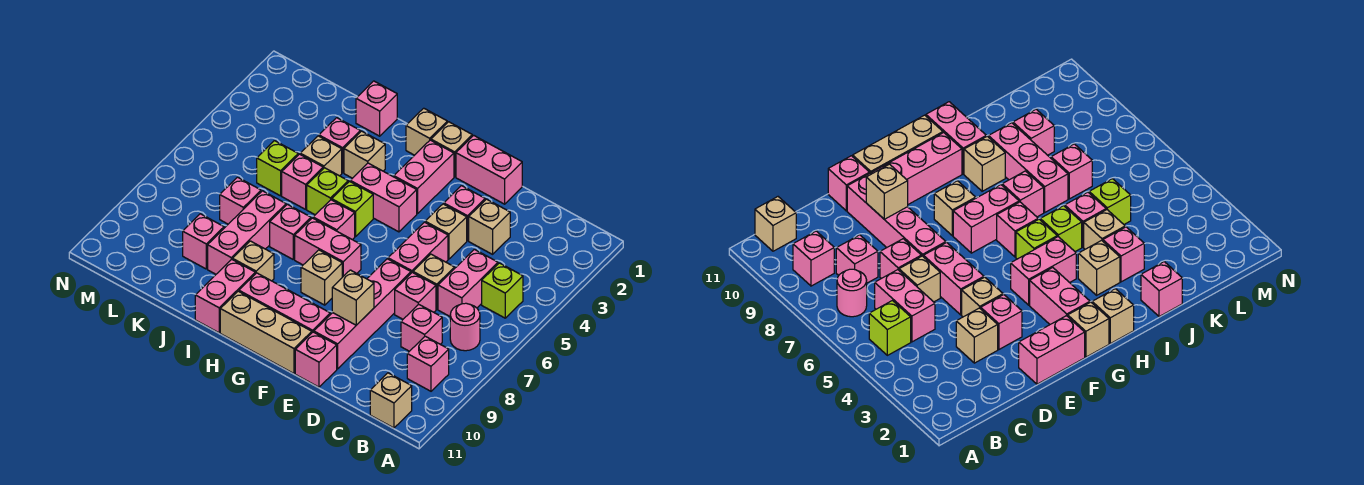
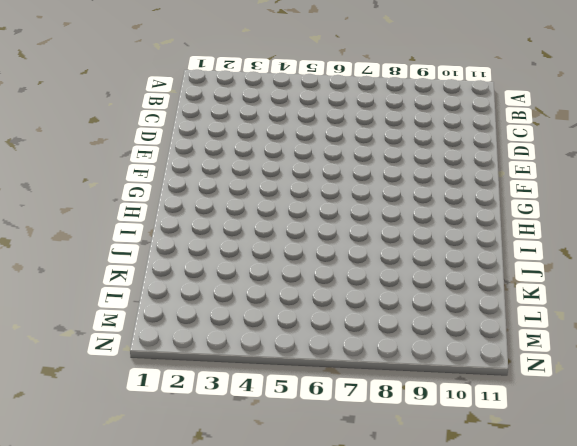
none -> lime brick B5 level 1
none -> pink round brick B7 level 1
none -> pink brick B9 level 1
none -> tan brick B11 level 1

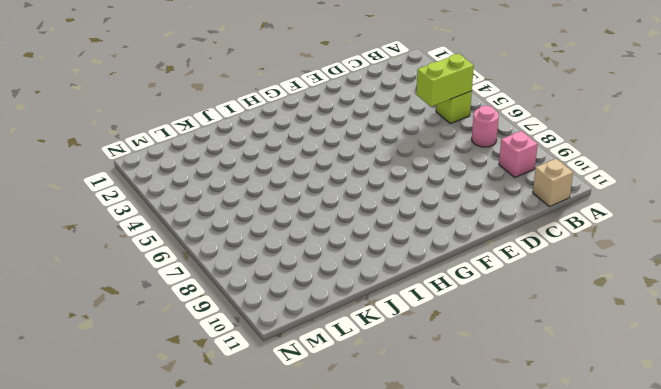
lime brick B5:C5 level 2 -> none
none -> pink brick C5:C6 level 1
none -> pink brick C8 level 1
none -> tan brick D3 level 1
none -> tan brick D6 level 1

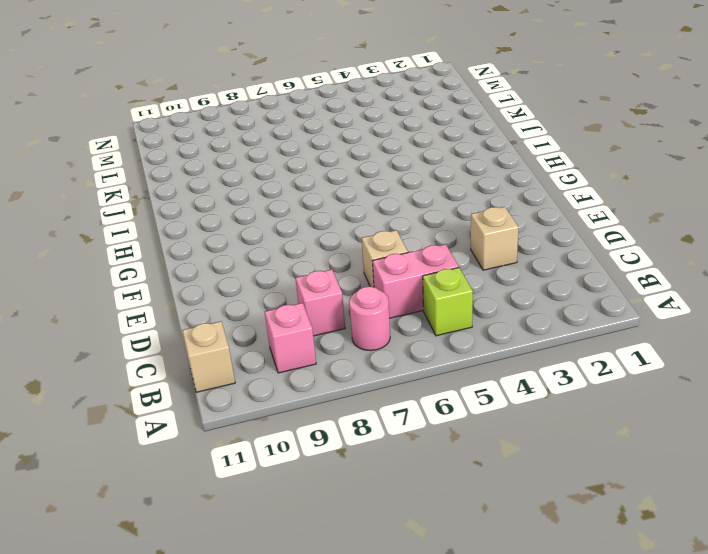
none -> pink brick D7 level 1
none -> pink brick E1:F1 level 1
none -> pink brick E3 level 1
none -> tan brick E4 level 1

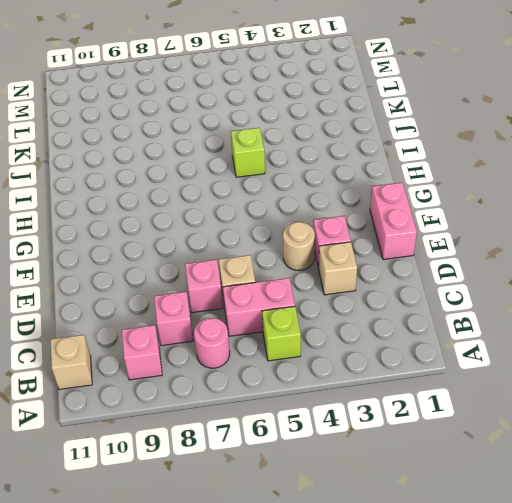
tan round brick E4 level 1 -> tan brick E4 level 1
none -> pink brick E5:E6 level 1
none -> pink brick E7:E10 level 1
none -> pink brick E11 level 1
none -> pink brick F10:H10 level 1

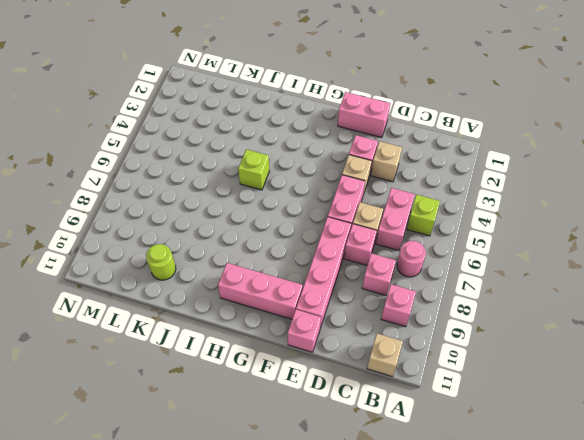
lime round brick K10 level 1 -> none
none -> tan brick F11:H11 level 1
none -> tan brick G1 level 1
none -> pink brick G2:G3 level 1
none -> pink brick G4:H4 level 1

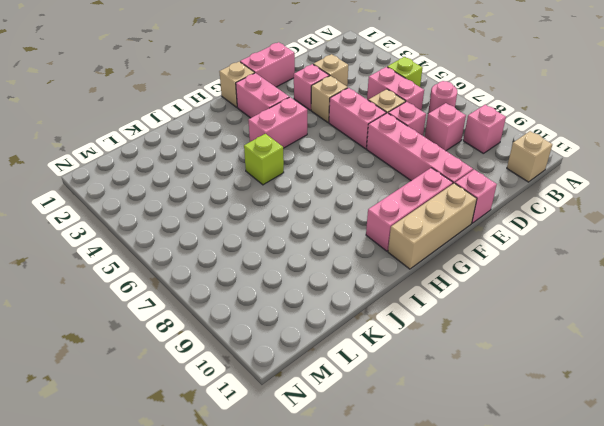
none -> pink brick G7:H7 level 1
none -> tan brick G8 level 1
none -> tan brick H1 level 1
none -> lime brick H5 level 1

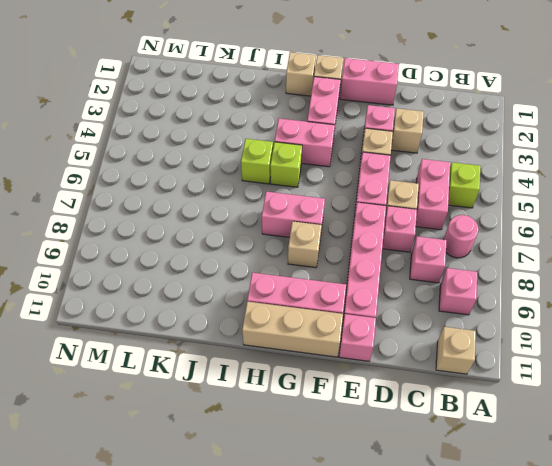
none -> pink brick H6 level 1
none -> tan brick I3 level 1
none -> pink brick I7 level 1
none -> tan brick I9 level 1

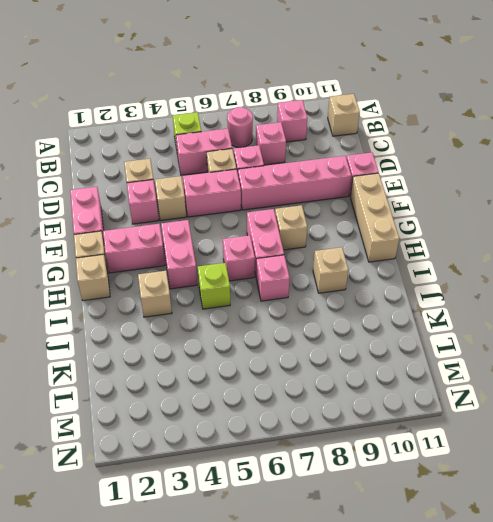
none -> pink brick F10:H10 level 1
none -> lime brick H5 level 1
none -> pink brick I10:I11 level 1
none -> pink brick J1 level 1

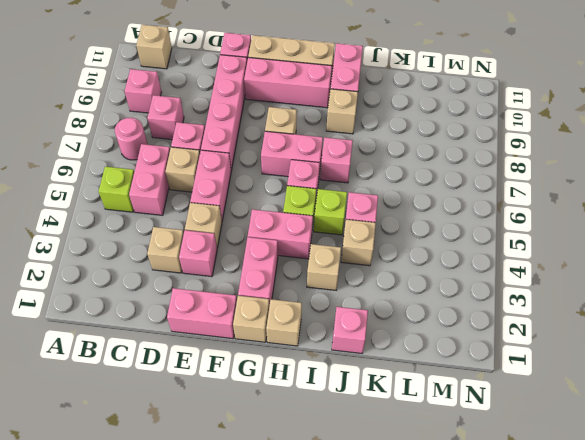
none -> pink brick J3 level 1
none -> pink brick J7:J9 level 1
none -> lime brick K5 level 1
none -> pink brick K7 level 1

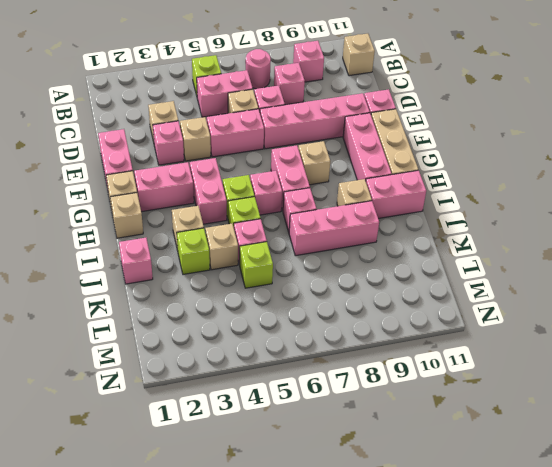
lime brick J3 level 1 -> pink brick J3 level 1
none -> pink brick K7 level 1
none -> pink brick K9 level 1
none -> tan brick E9 level 2

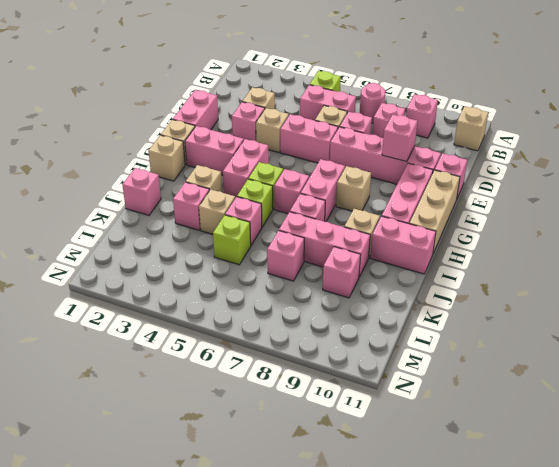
pink brick E9 level 2 -> tan brick E9 level 2

